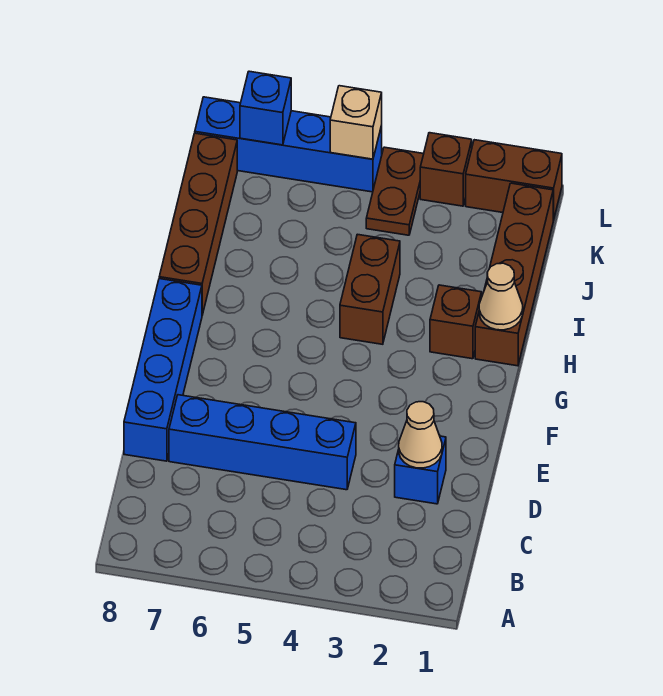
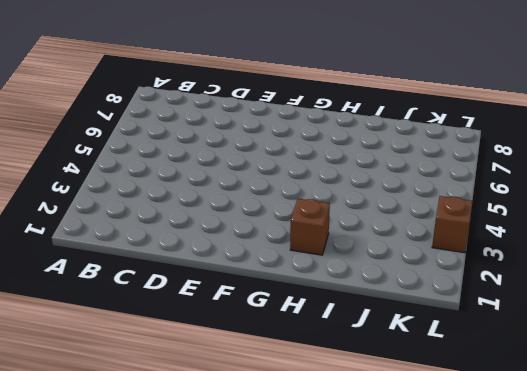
none -> blue brick D2 level 1
none -> blue brick D4:D7 level 1
none -> blue brick D8:G8 level 1

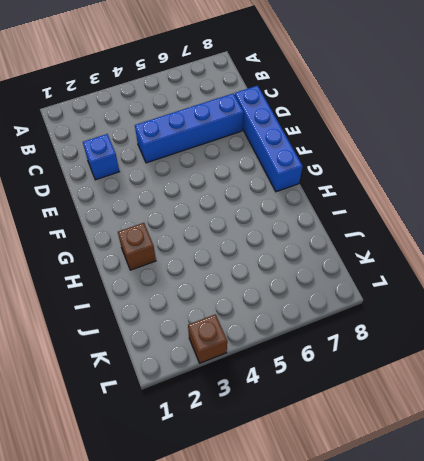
none -> brown brick H1:K1 level 1
none -> brown brick H4:I4 level 1
none -> brown brick H8:K8 level 1

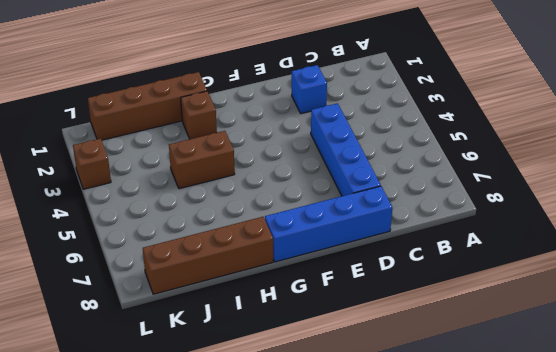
none -> brown plate K4:L4 level 1
none -> brown brick L1:L2 level 1
none -> blue brick L5:L8 level 1

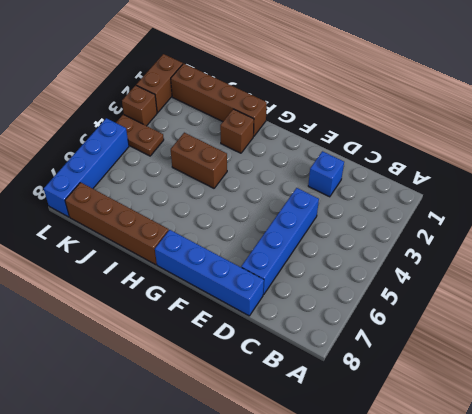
none -> tan cone D2 level 2
none -> tan cone H1 level 2
none -> tan brick L5 level 2

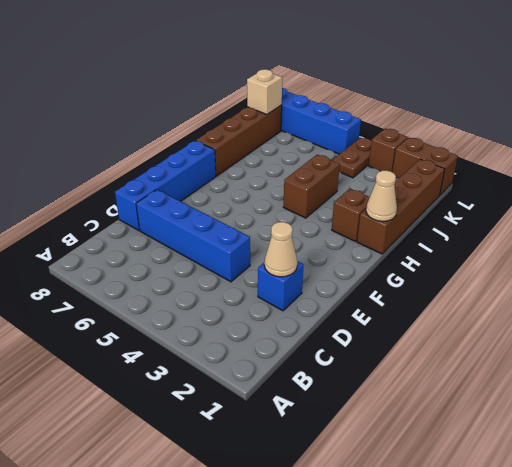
tan brick K8 level 2 -> tan brick L5 level 2
none -> blue brick L7 level 2

